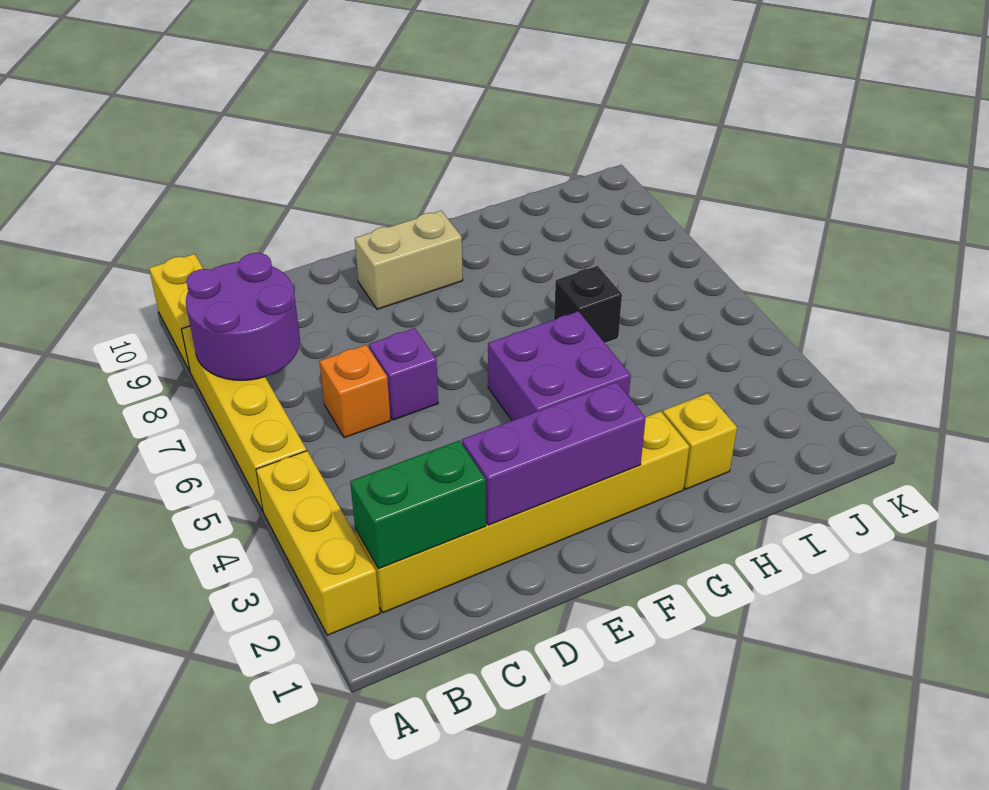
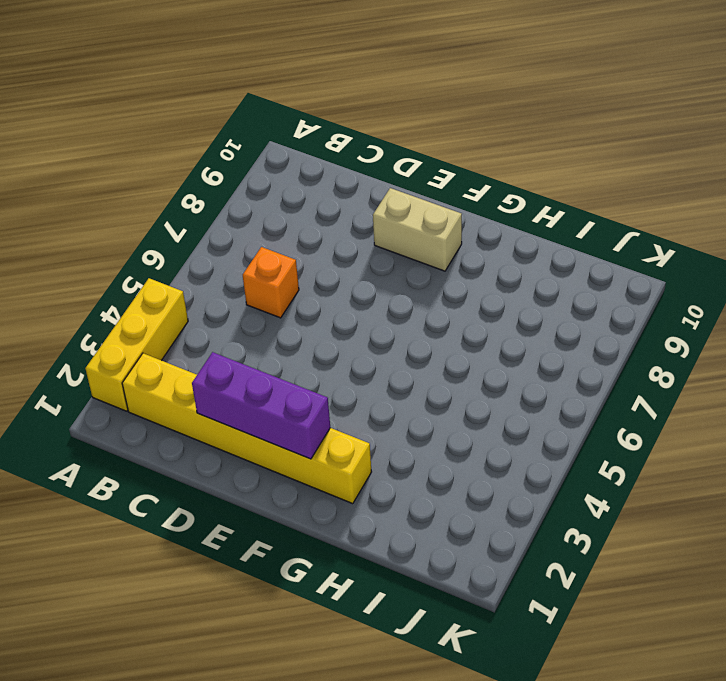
none -> yellow brick A5:A8 level 1
none -> yellow brick A9:A10 level 1
none -> purple brick D6 level 1

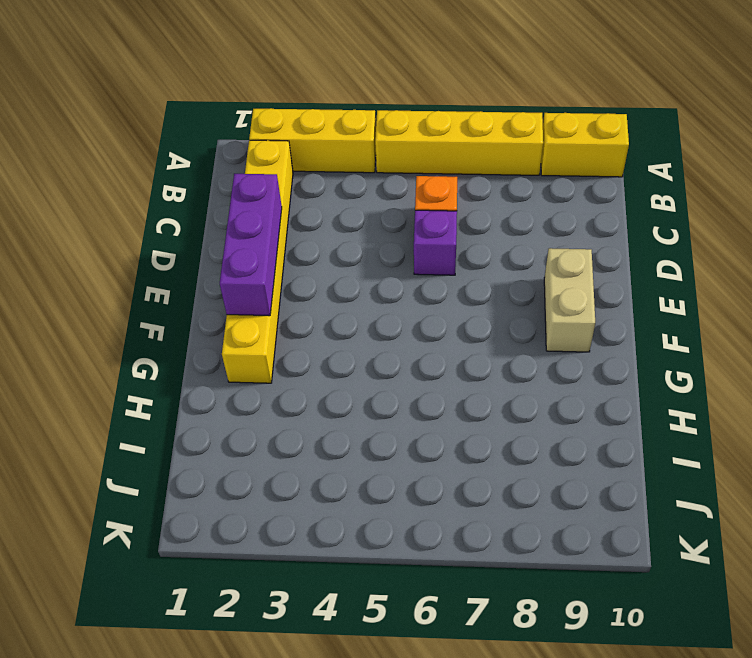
none -> purple brick F4:G5 level 1
none -> yellow brick H2 level 1
none -> black brick H6 level 1

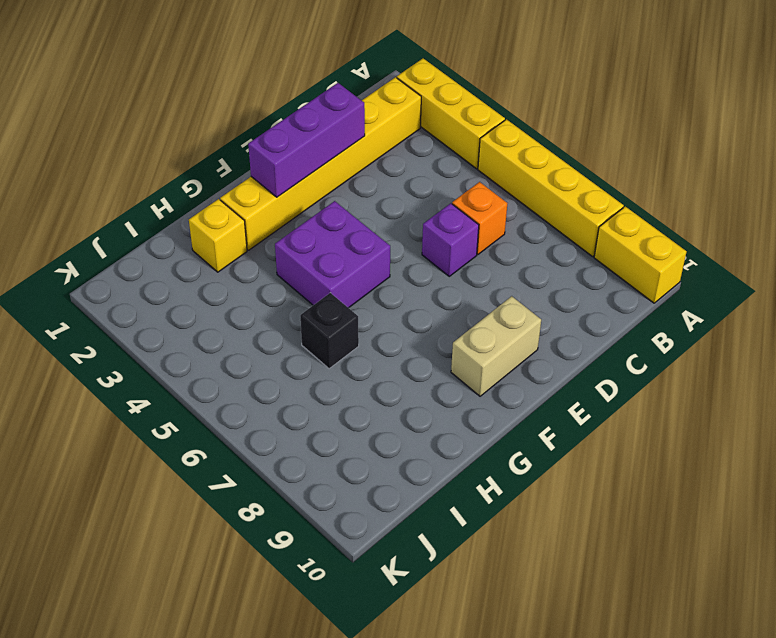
none -> purple round brick A7:B8 level 2
none -> green brick B2:C2 level 2

